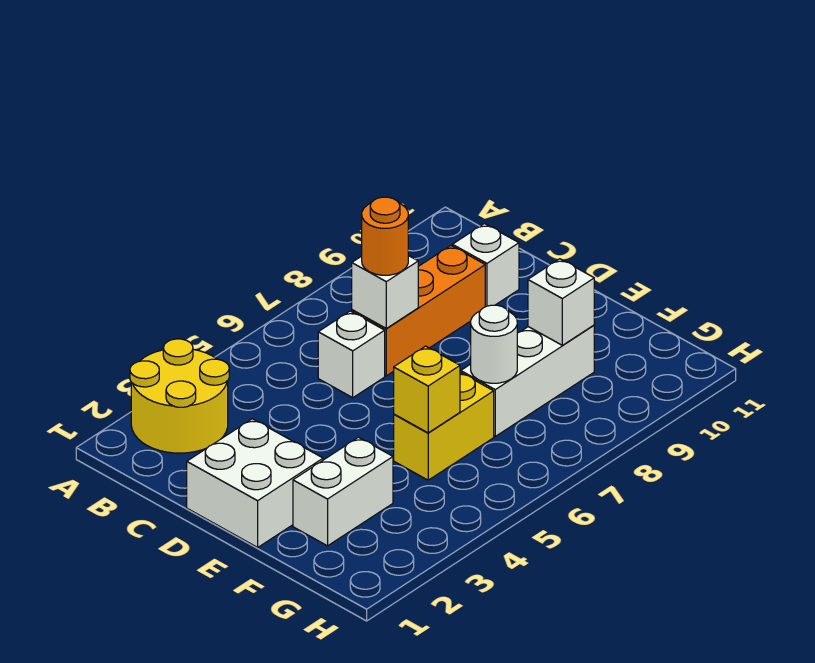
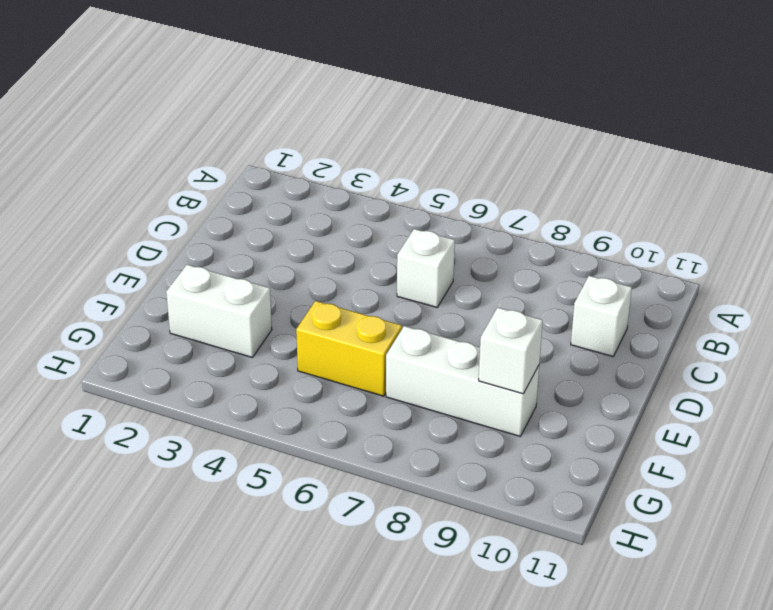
none -> yellow round brick A2:B3 level 1
none -> orange brick C7:C9 level 1
none -> white brick D1:E2 level 1

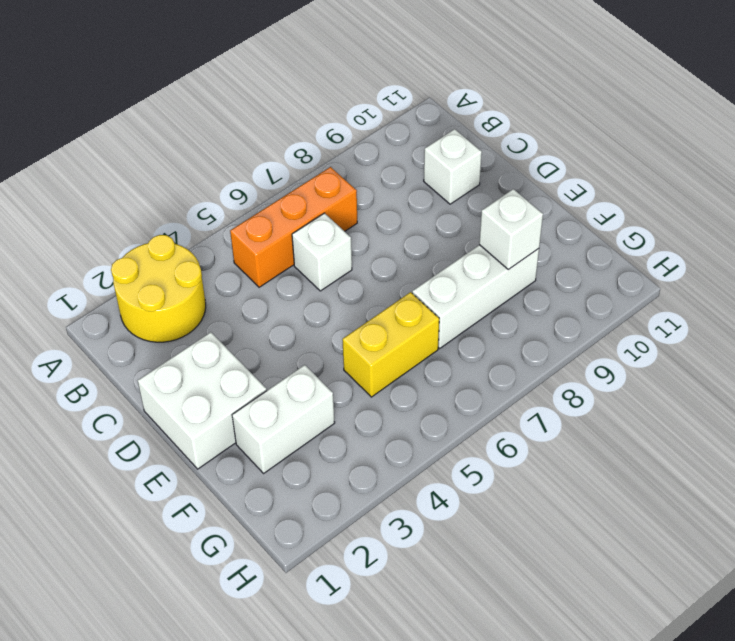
orange brick B5:B7 level 1 -> orange brick C7:C9 level 1
none -> white brick C7 level 2
none -> yellow brick F5 level 2
none -> white round brick F7 level 2

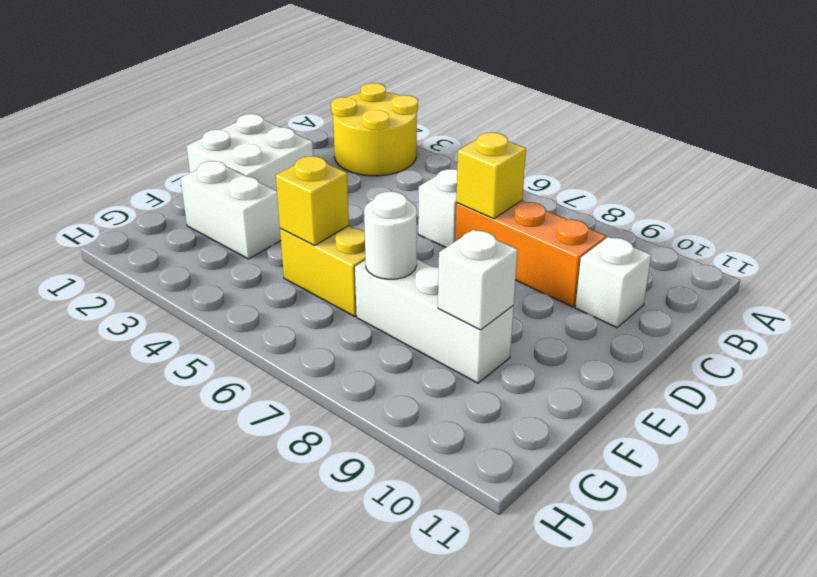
yellow brick C7 level 2 -> white brick C7 level 2
none -> orange round brick C7 level 3

